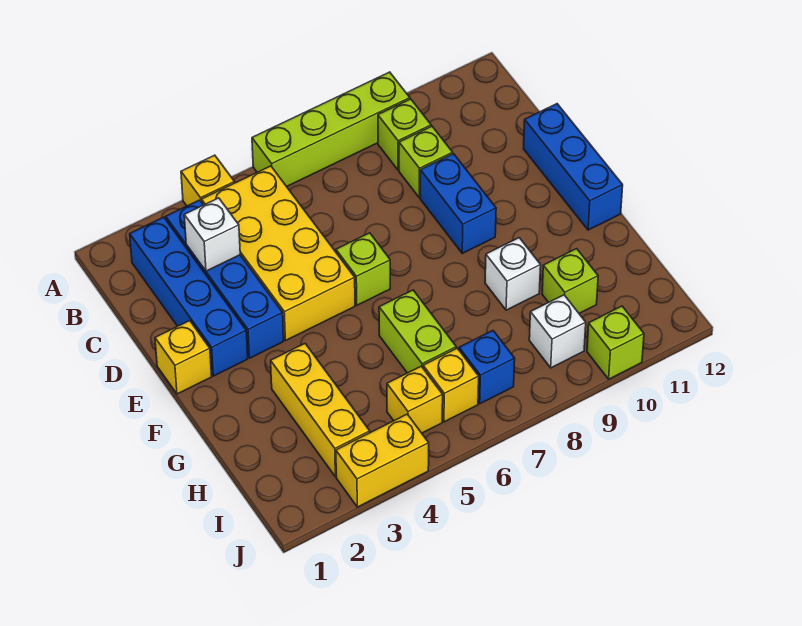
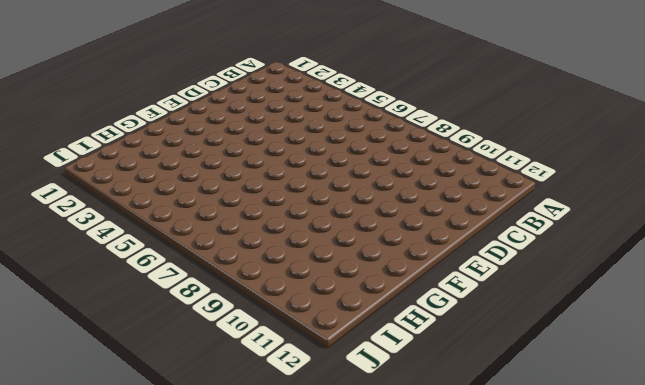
none -> yellow brick A4 level 1
none -> lime brick A6:A9 level 1
none -> blue brick B2:E2 level 1

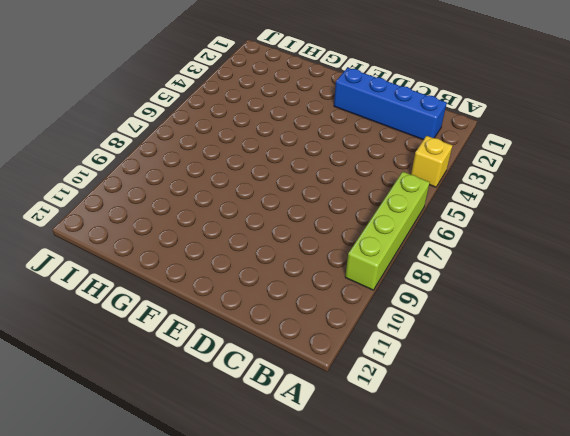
none -> blue brick B3:E3 level 1
none -> yellow brick B4:E5 level 1
none -> lime brick B9 level 1

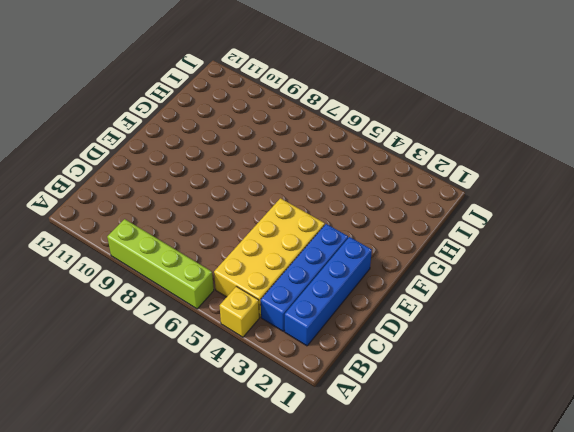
none -> lime brick B9 level 1
none -> lime brick C9 level 1
none -> blue brick D9:E9 level 1

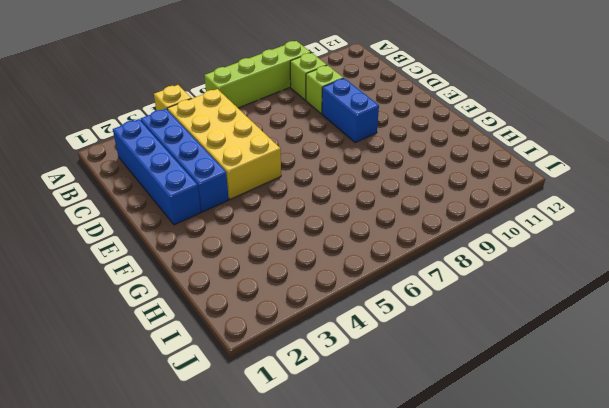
none -> blue brick D12:F12 level 1
none -> yellow brick E1 level 1
none -> lime brick E6 level 1

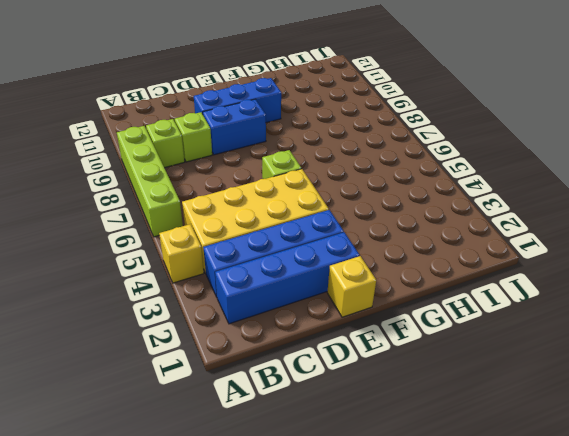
blue brick D10:F10 level 1 -> blue brick D12:F12 level 1
none -> yellow brick G3:I3 level 1
none -> lime brick G6:H6 level 1
none -> white brick G9 level 1

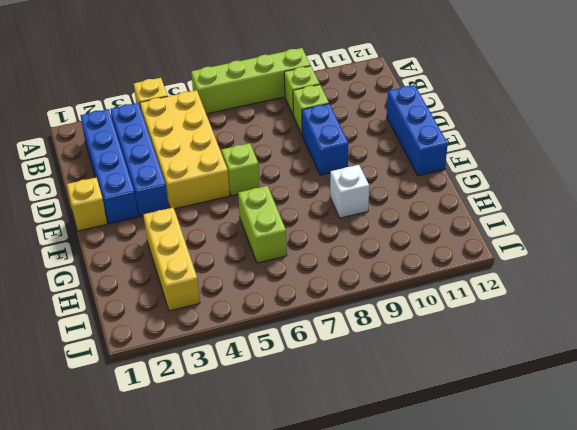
none -> lime brick H10 level 1
none -> yellow brick I5 level 1
none -> yellow brick I6 level 1

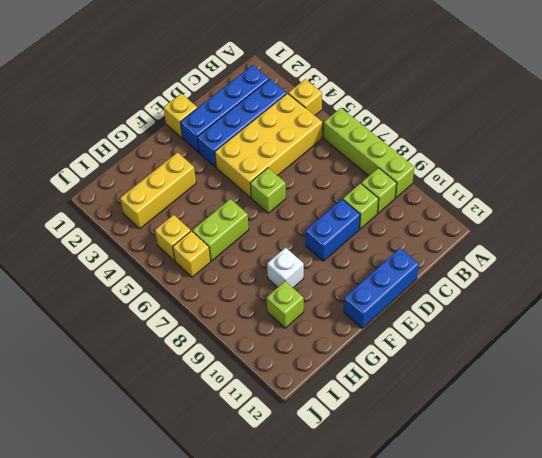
none -> blue brick I7 level 1
none -> white brick I9 level 1
none -> yellow brick J3:J4 level 1

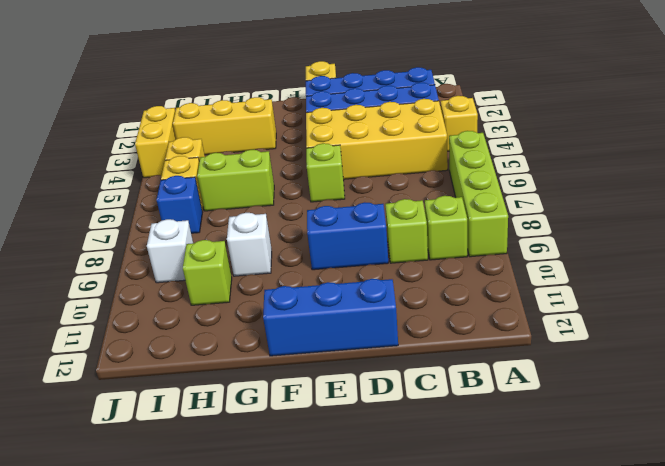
none -> lime brick J10 level 1
none -> white brick C3 level 2

